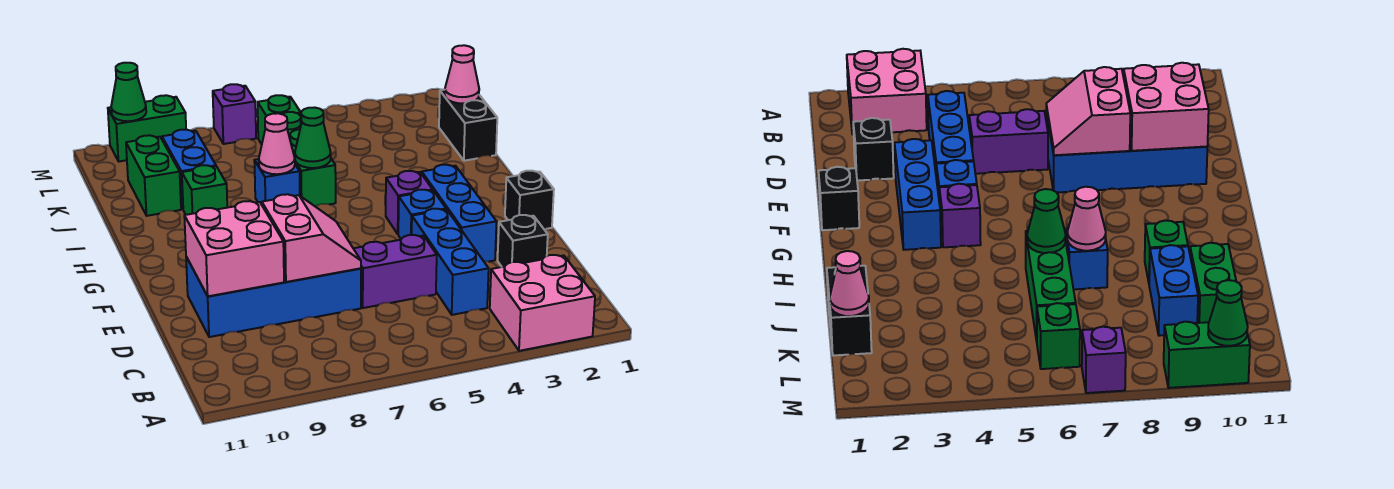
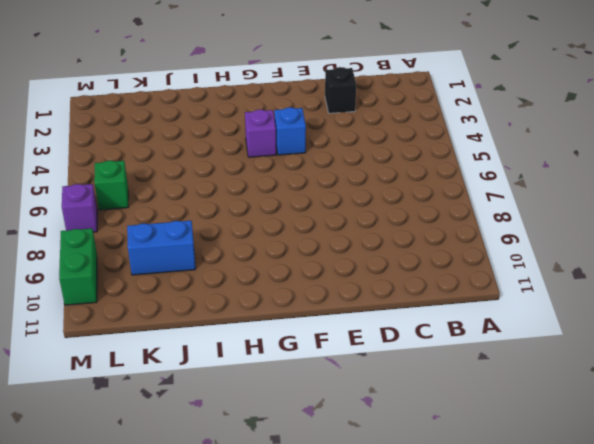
none -> pink brick A2:B3 level 1
none -> blue brick C4:E4 level 1
none -> purple brick D5:D6 level 1

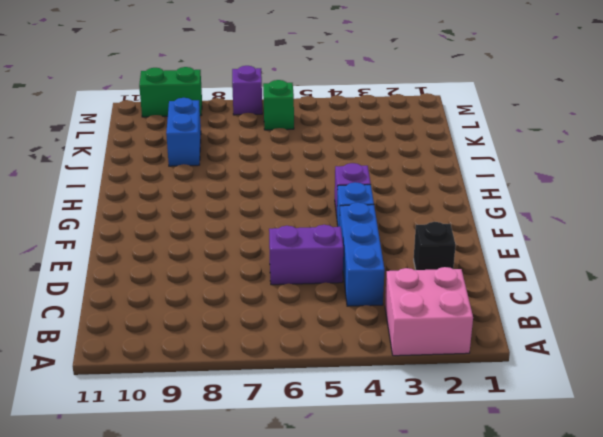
none -> blue brick D7:E10 level 1
none -> blue brick E3:G3 level 1
none -> black brick F1 level 1

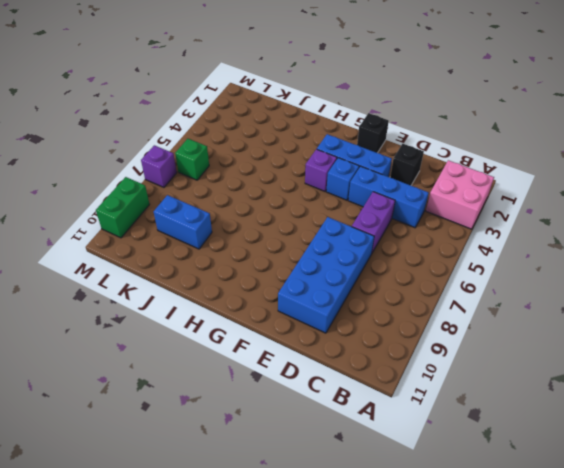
none -> green brick I6:K6 level 1
none -> blue brick I7 level 1
none -> green brick I9 level 1

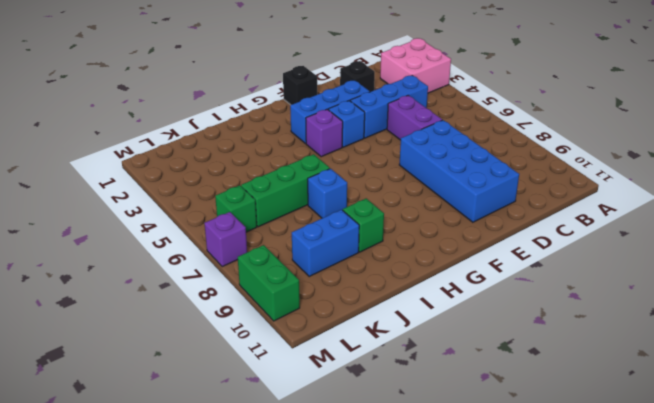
none -> black brick J1:K1 level 1
none -> green brick J10:K10 level 1
none -> pink slope D7:E8 level 2 top 8

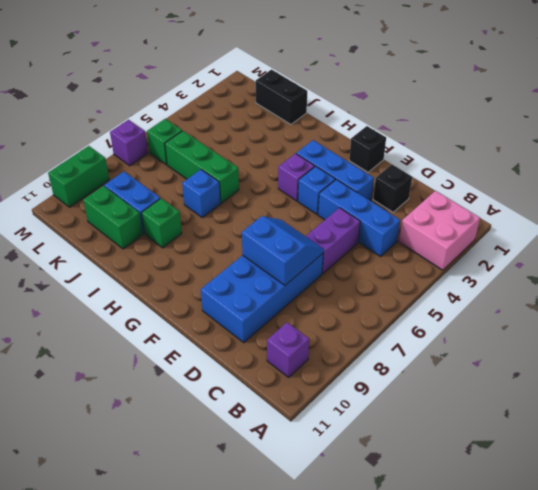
purple brick B10 level 1 -> none
blue slope D7:E8 level 2 top 8 -> pink slope D7:E8 level 2 top 8
none -> pink brick D9:E10 level 2
none -> green cone I6 level 2
none -> pink cone I7 level 2

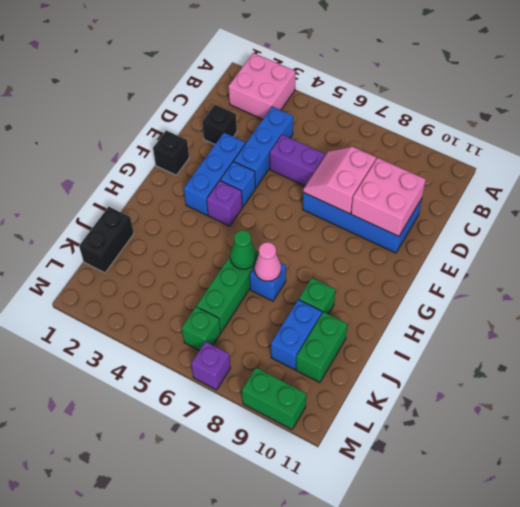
none -> pink cone K1 level 2
none -> green cone M10 level 2

